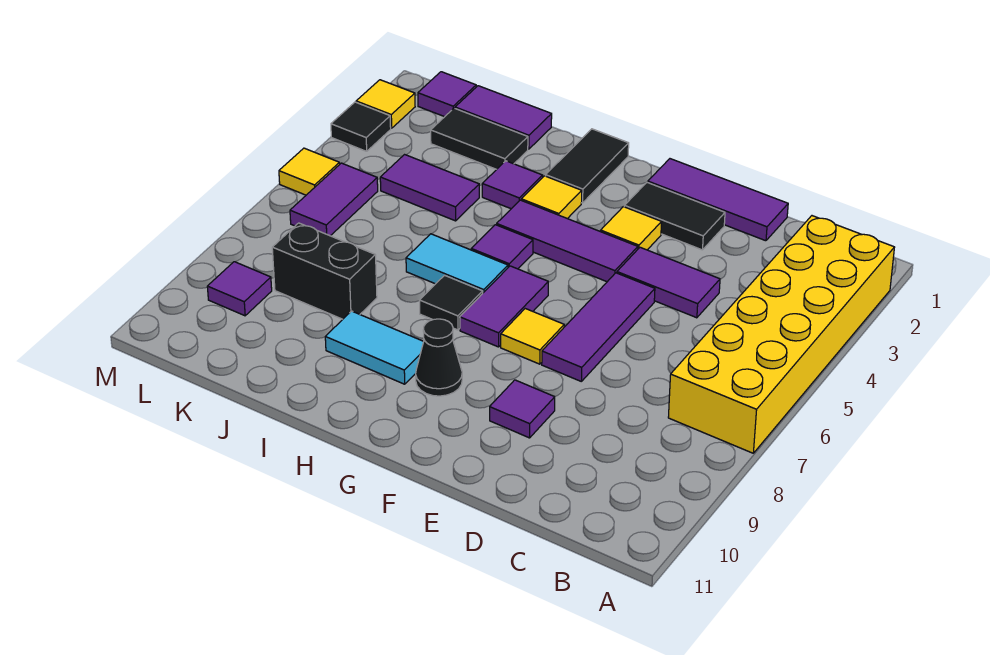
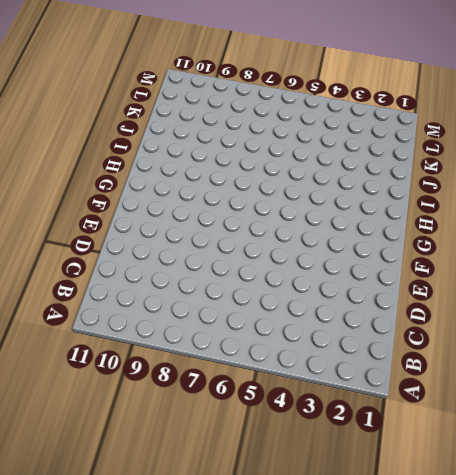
none -> yellow brick A2:B7 level 1
none -> purple tile D1:F1 level 1
none -> purple tile D4:E4 level 1

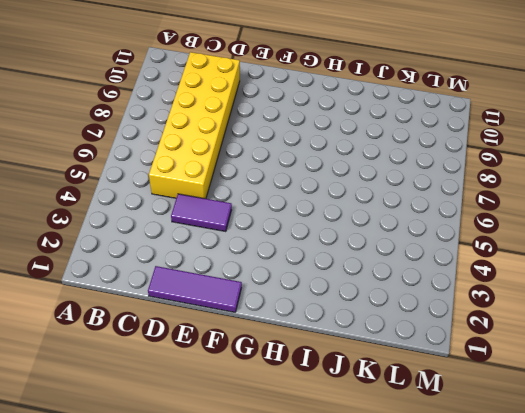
yellow brick C5:D10 level 1 -> yellow brick A2:B7 level 1
none -> black tile E2:F2 level 1
none -> purple tile E5:E7 level 1
none -> purple tile E9 level 1

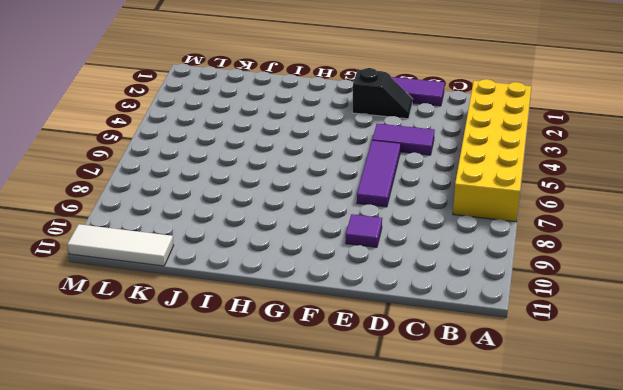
black slope E2:F2 level 1 top F -> black tile E2:F2 level 1
white tile K11:M11 level 1 -> none
none -> yellow tile F3 level 1
none -> purple tile F4:H4 level 1
none -> yellow tile F7 level 1

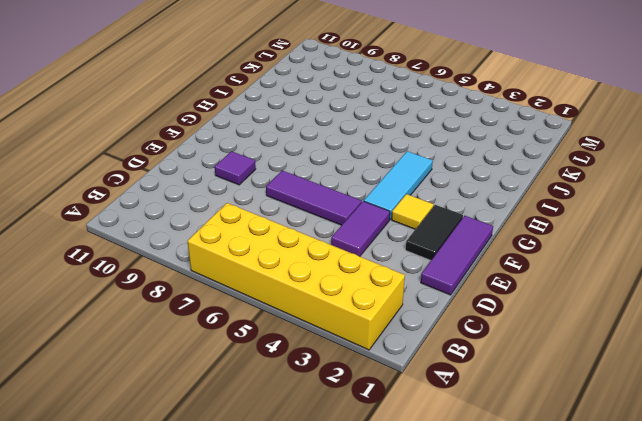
cyan tile F4:H4 level 1 -> purple tile F4:H4 level 1
none -> yellow tile F7 level 1
none -> purple tile G6:G7 level 1
none -> black cone G9 level 1

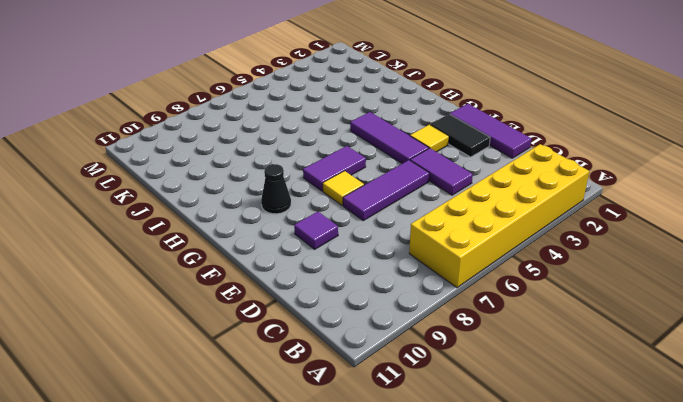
none -> black tile H1:H2 level 1
none -> yellow tile H3 level 1
none -> purple tile H5 level 1

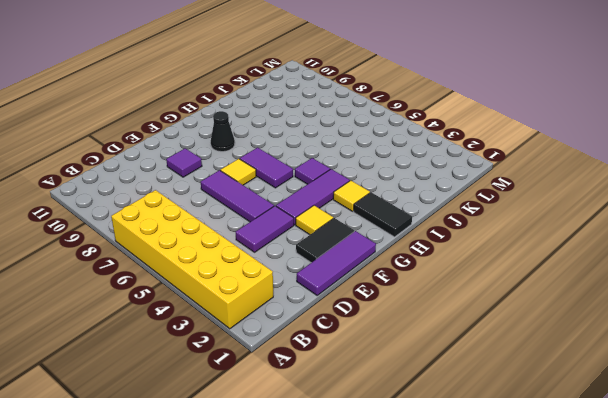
none -> cyan tile H6:I6 level 1
none -> black tile H7 level 1
none -> cyan tile H9:I9 level 1

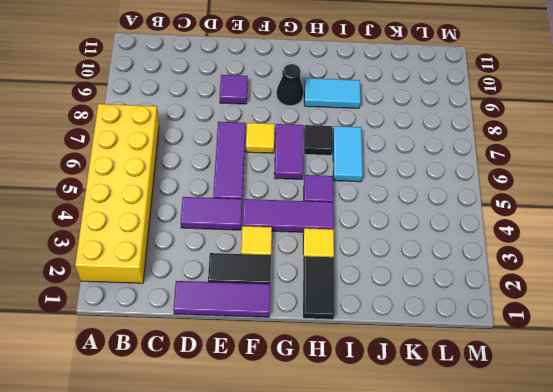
cyan tile I6:I7 level 1 -> cyan tile H6:I6 level 1
none -> purple tile I3 level 1
none -> purple tile J1:K1 level 1
none -> black tile J2:K2 level 1

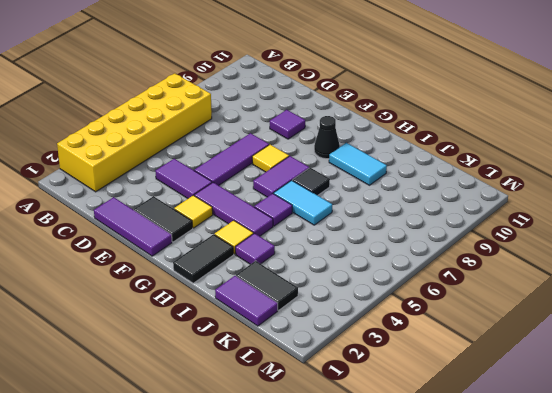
none -> purple tile J4:K4 level 1
none -> black brick J8:K8 level 1
none -> purple tile L1 level 1

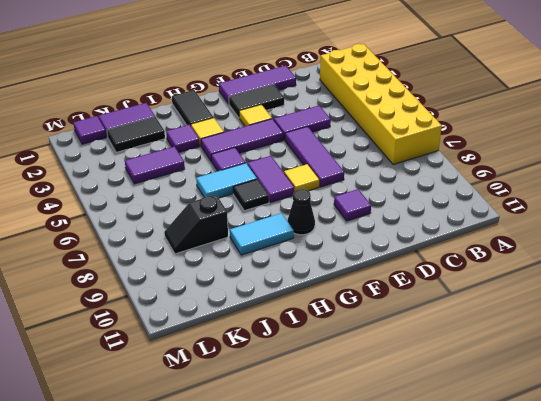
black slope J8:K8 level 1 top J -> black brick J8:K8 level 1
none -> purple tile L5:L6 level 1
none -> purple tile L9 level 1
none -> yellow tile M2 level 1

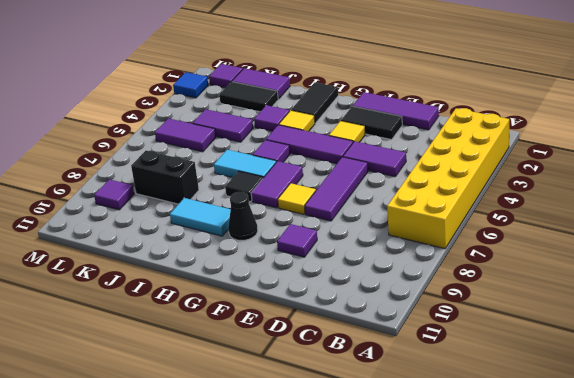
purple tile K5:L5 level 1 -> purple tile L5:L6 level 1
blue tile M2 level 1 -> yellow tile M2 level 1
none -> black tile M3 level 1
none -> yellow tile M5 level 1

